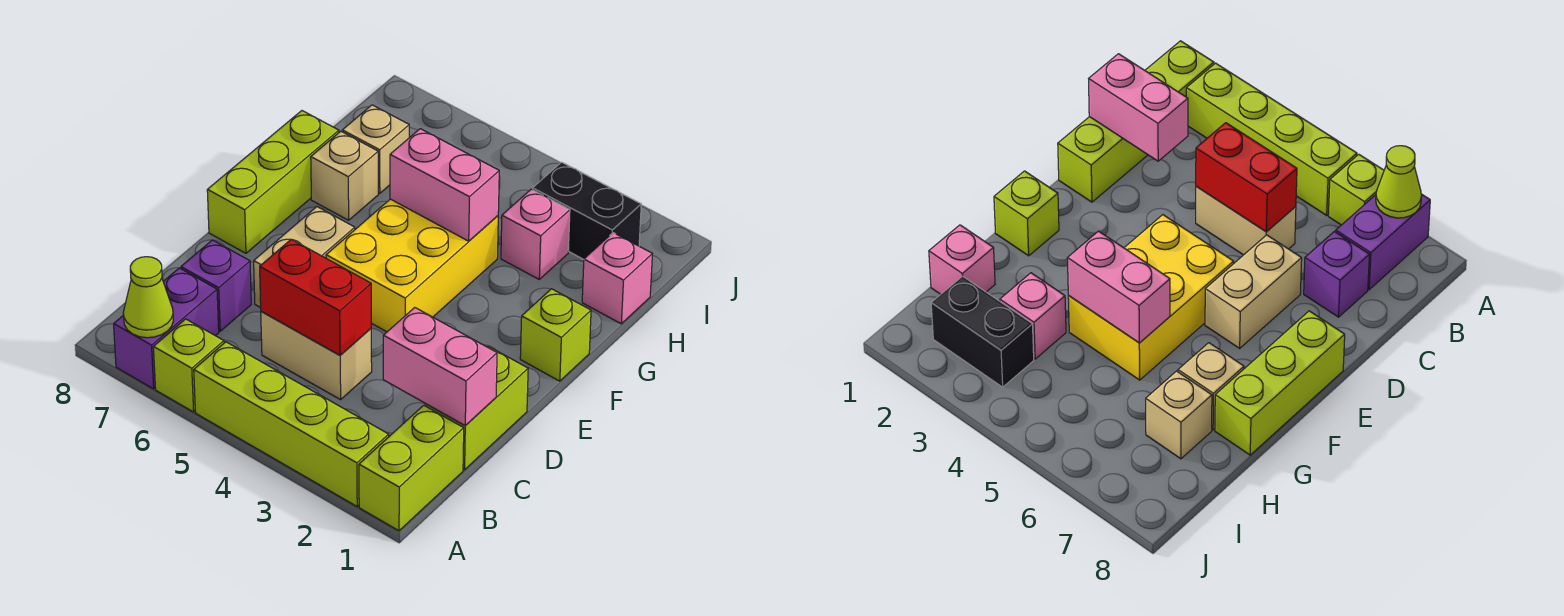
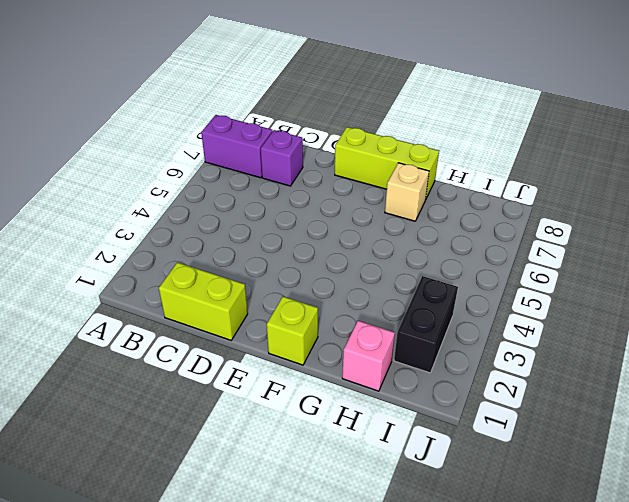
none -> lime brick A1:B1 level 1
none -> lime brick A2:A5 level 1
none -> lime brick A6 level 1

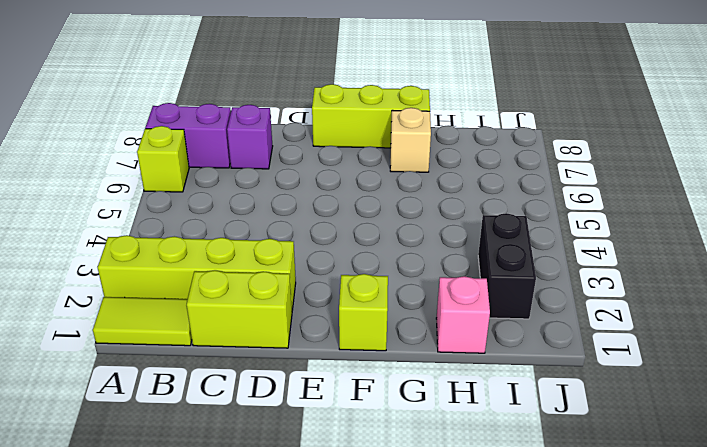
lime tile A1:B1 level 1 -> lime brick A1:B1 level 1
lime brick A2:D2 level 1 -> lime brick A2:A5 level 1
none -> tan brick C4:C5 level 1
none -> tan brick D6:E6 level 1
none -> yellow brick E4:G5 level 1

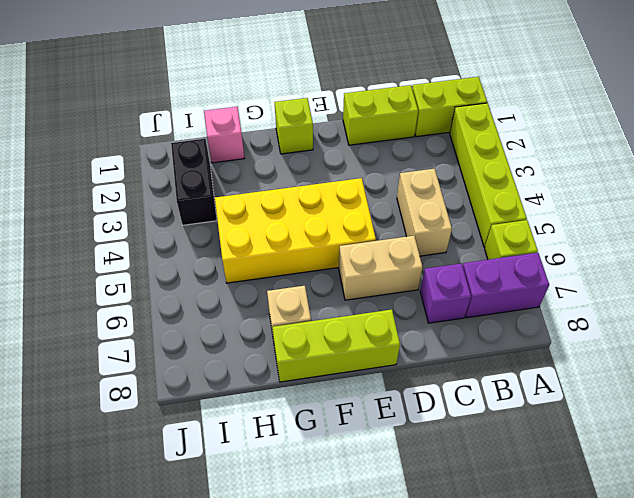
yellow brick E4:H5 level 1 -> yellow brick E4:G5 level 1
none -> pink brick H3 level 1
none -> tan brick H7 level 1
none -> lime cone A7 level 2

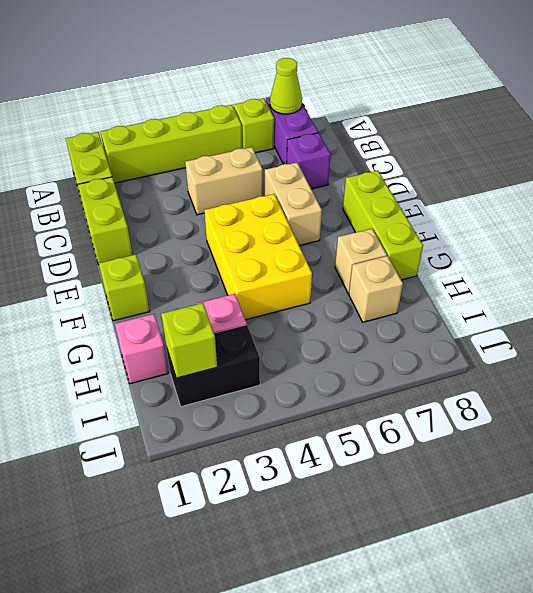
lime brick I2 level 2 -> none
none -> pink brick C1:C2 level 2
none -> red brick C4:C5 level 2
none -> pink brick G4:G5 level 2

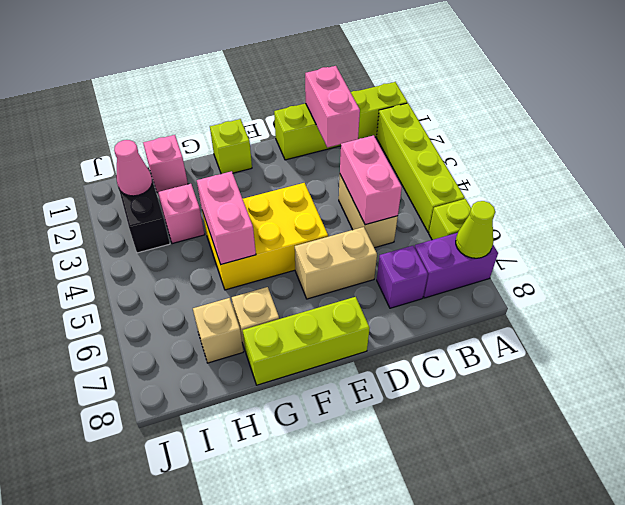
pink brick C4:C5 level 2 -> red brick C4:C5 level 2
pink cone I2 level 2 -> none

